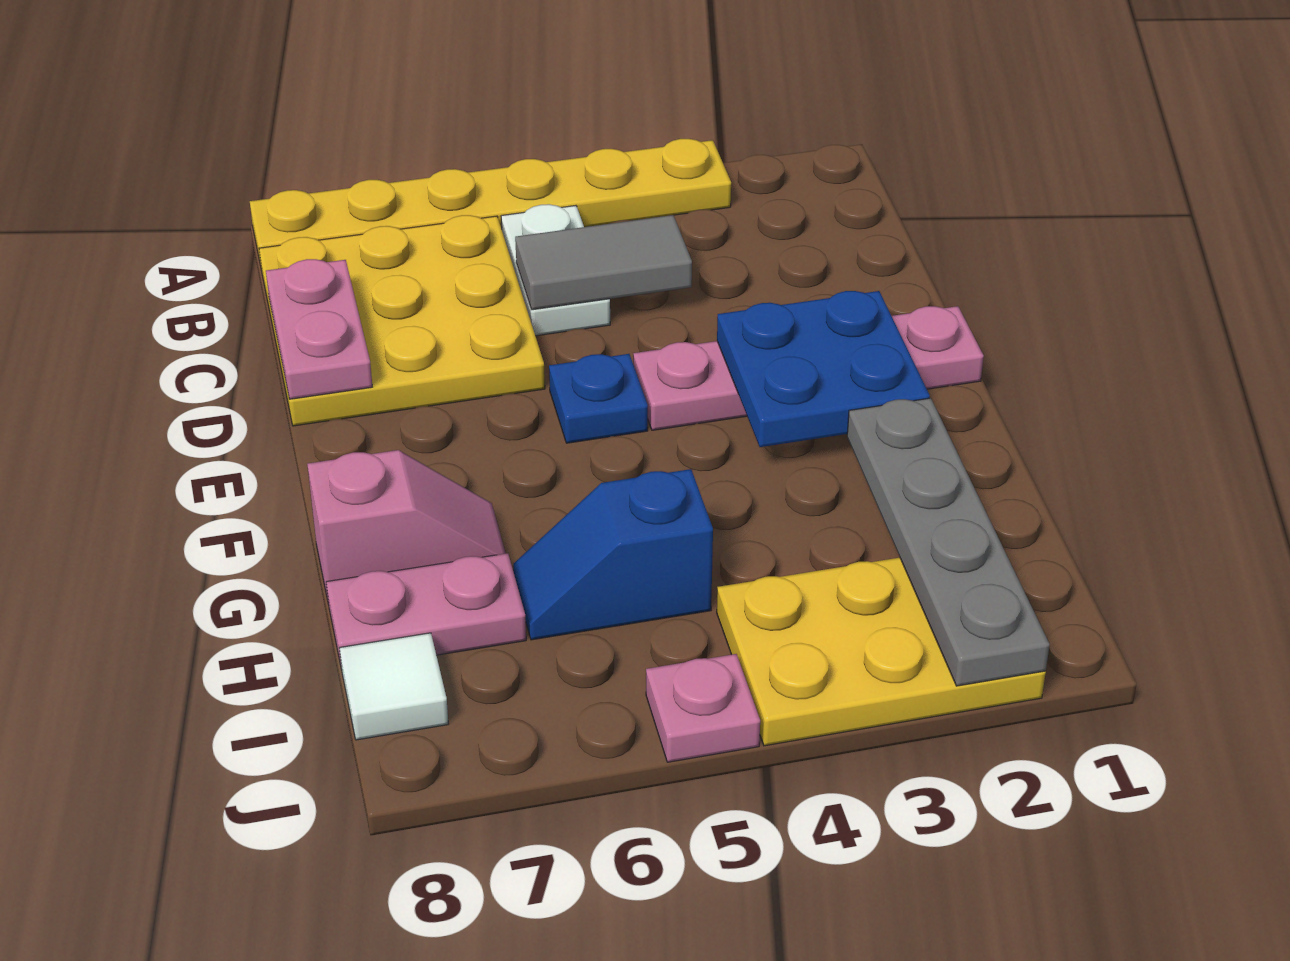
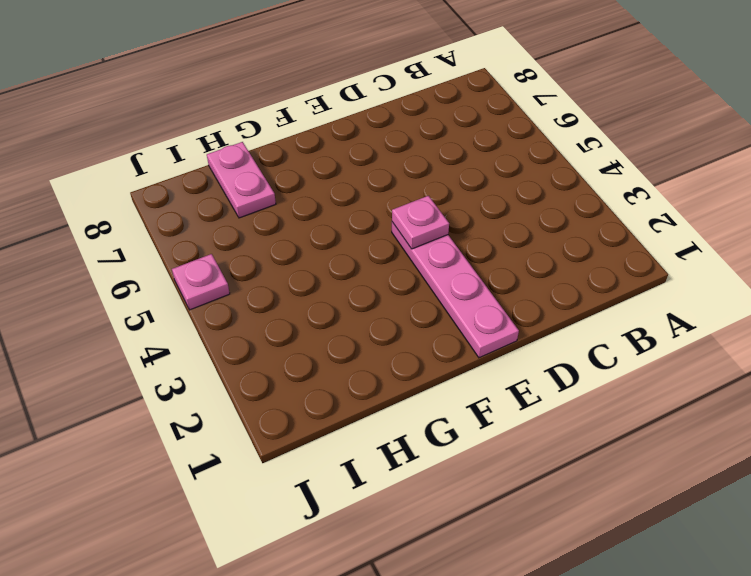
pink plate E4 level 2 -> none
none -> yellow plate A3:A8 level 1
none -> white plate B5:C5 level 1
none -> yellow plate B6:D8 level 1

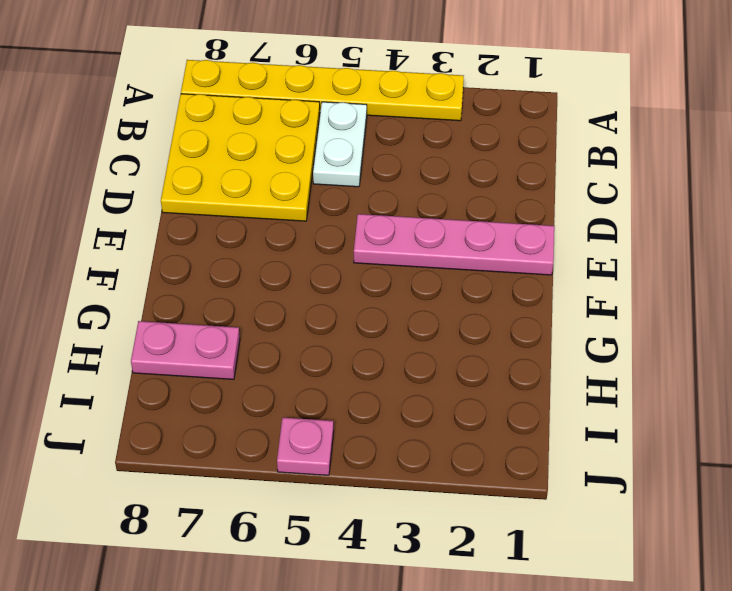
none -> blue plate E5 level 1
none -> pink slope G7:G8 level 1 top 8
none -> blue slope H5:H6 level 1 top 5

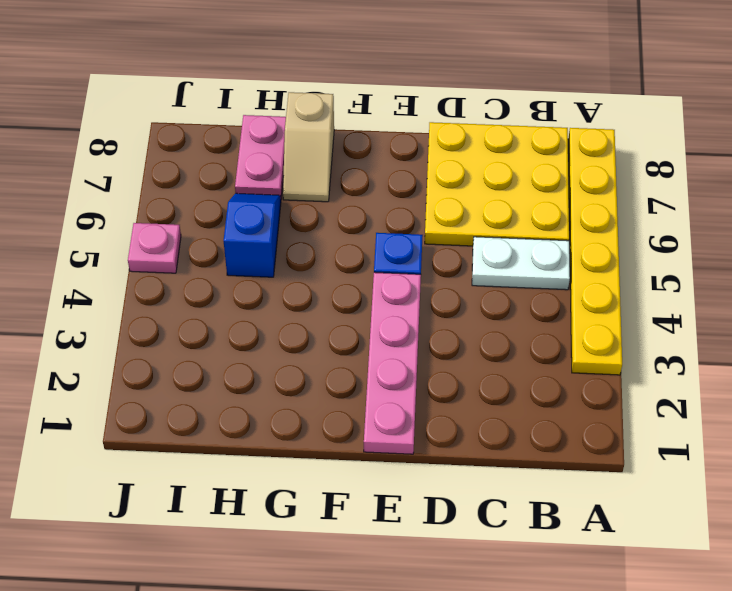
tan slope G7:G8 level 1 top 8 -> pink slope G7:G8 level 1 top 8
none -> yellow plate I2:J4 level 1
none -> white tile I8 level 1
none -> grey tile C4:C5 level 2

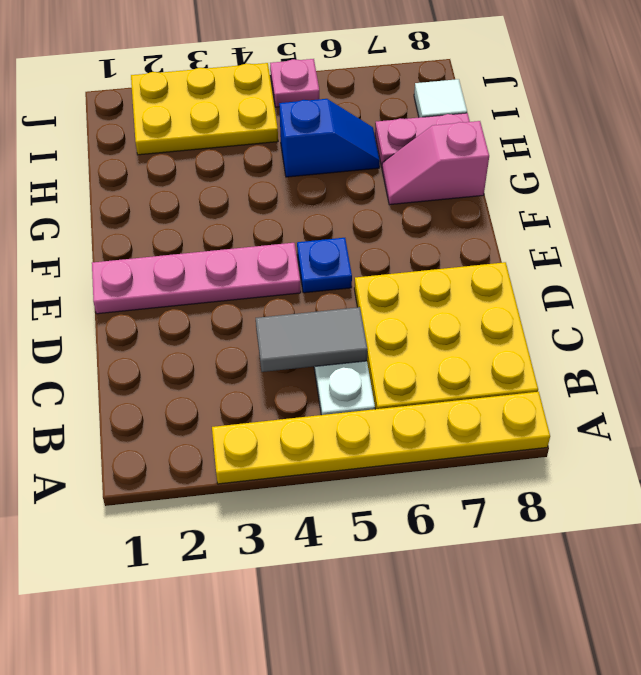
none -> pink plate C8:D8 level 2
none -> blue plate E2:F3 level 2
none -> grey plate G2:J2 level 2

